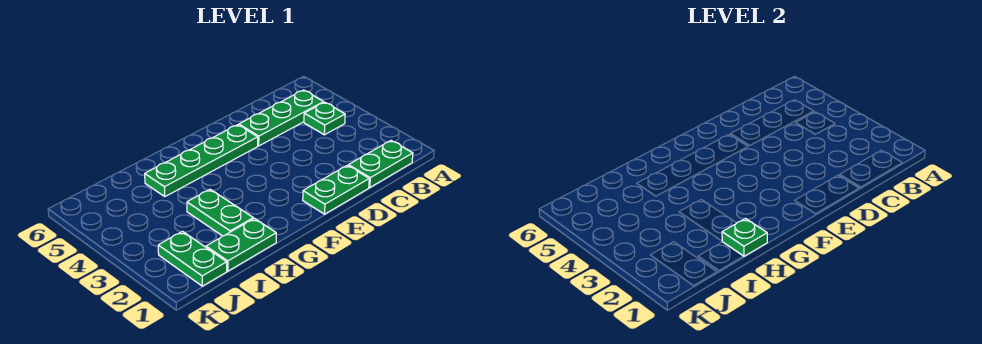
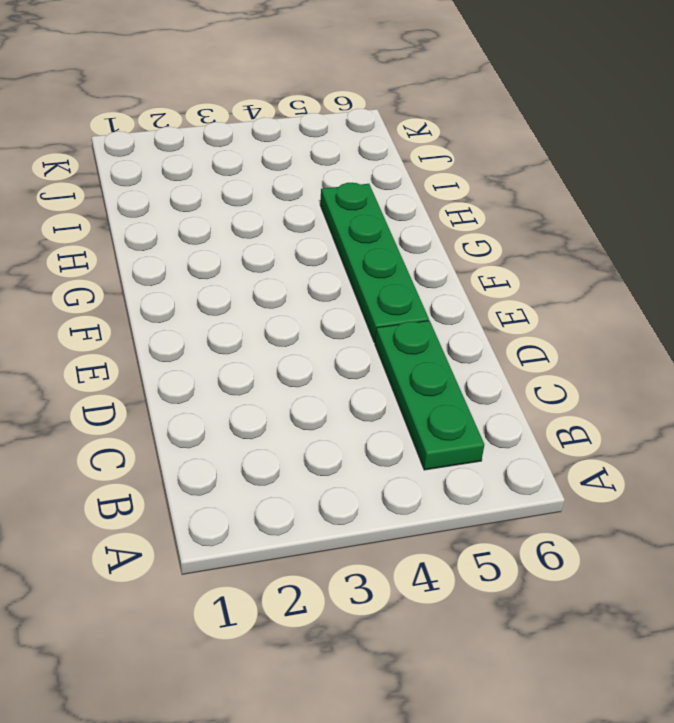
none -> green plate B1:C1 level 1
none -> green plate B4 level 1

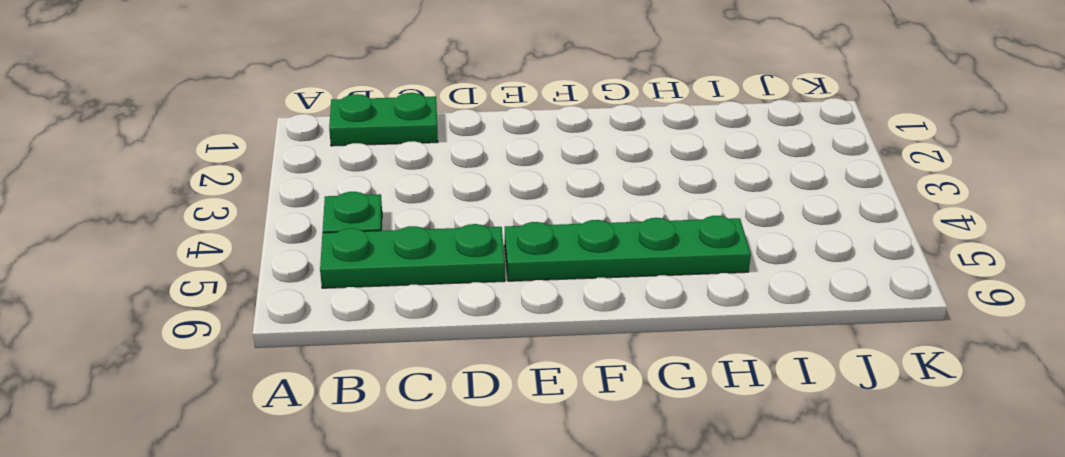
none -> green plate D1:E1 level 1
none -> green plate H1:I1 level 1

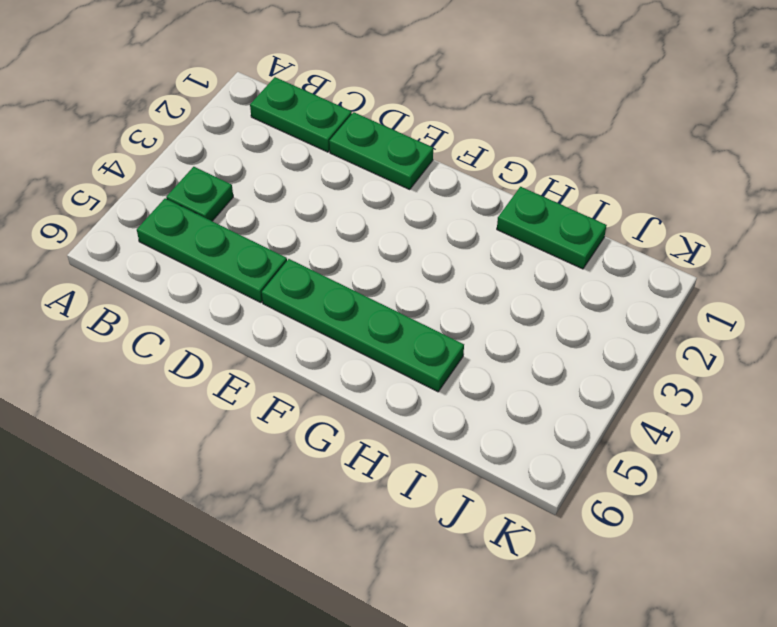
none -> green plate H2:H3 level 1
none -> green plate J1:J2 level 1

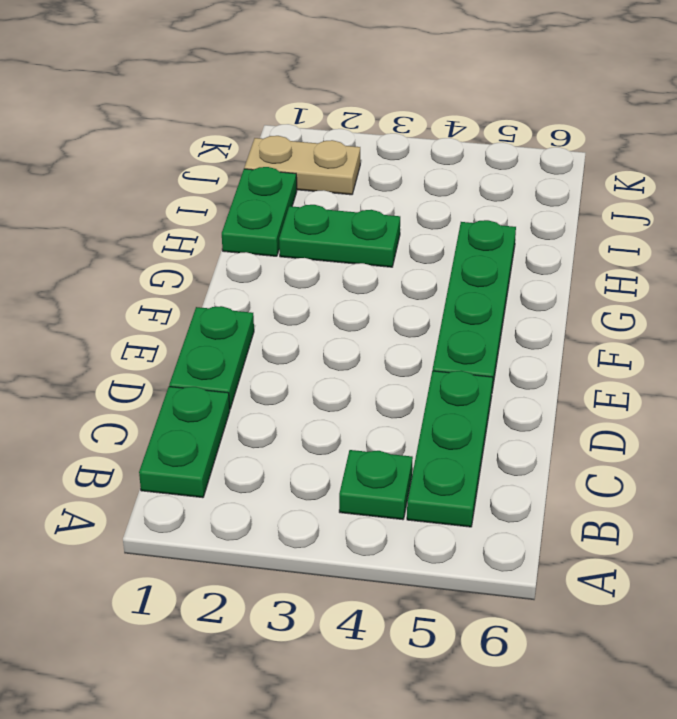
tan plate J1:J2 level 1 -> green plate J1:J2 level 1
none -> green plate H1 level 2

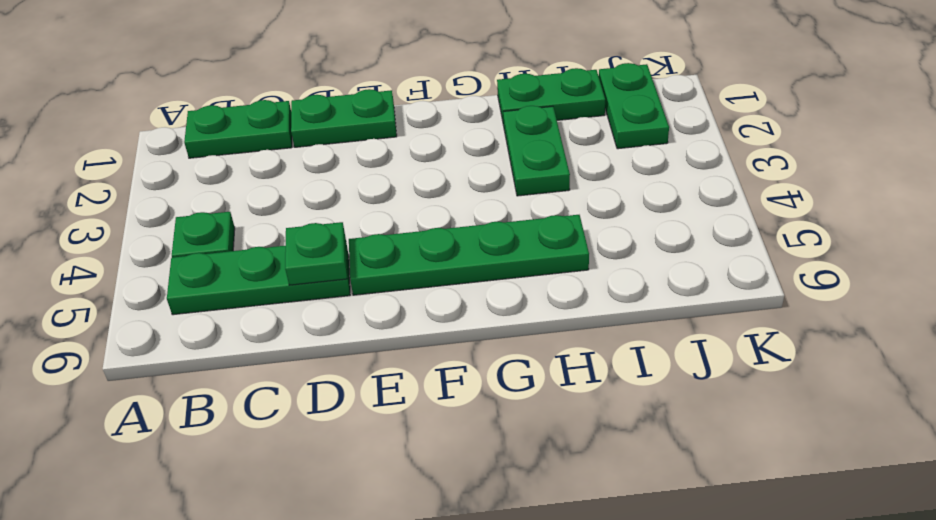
green plate D5 level 2 -> green plate H1 level 2

